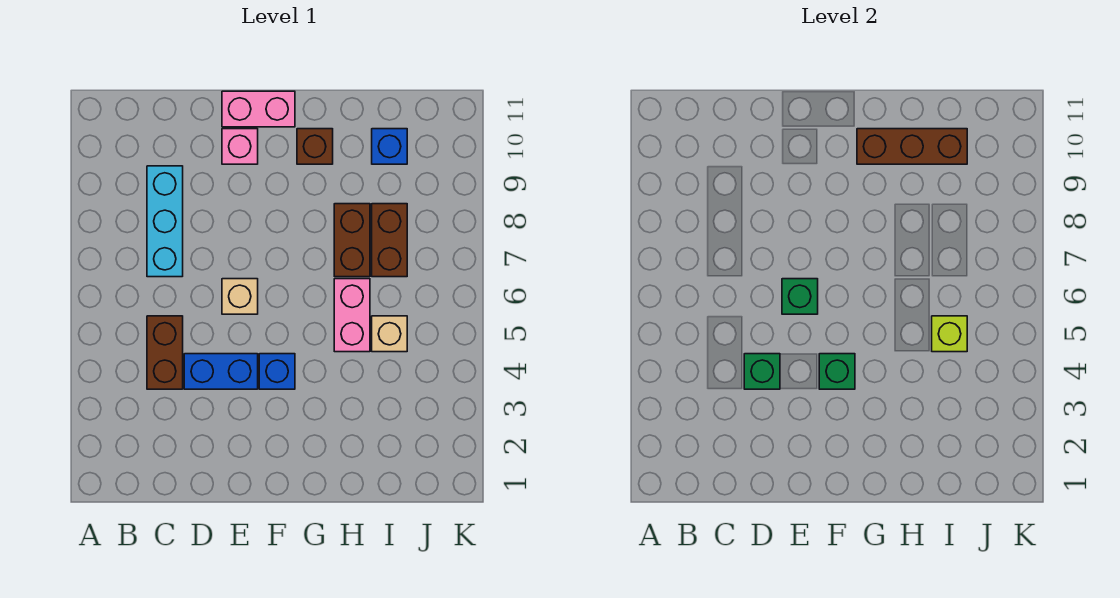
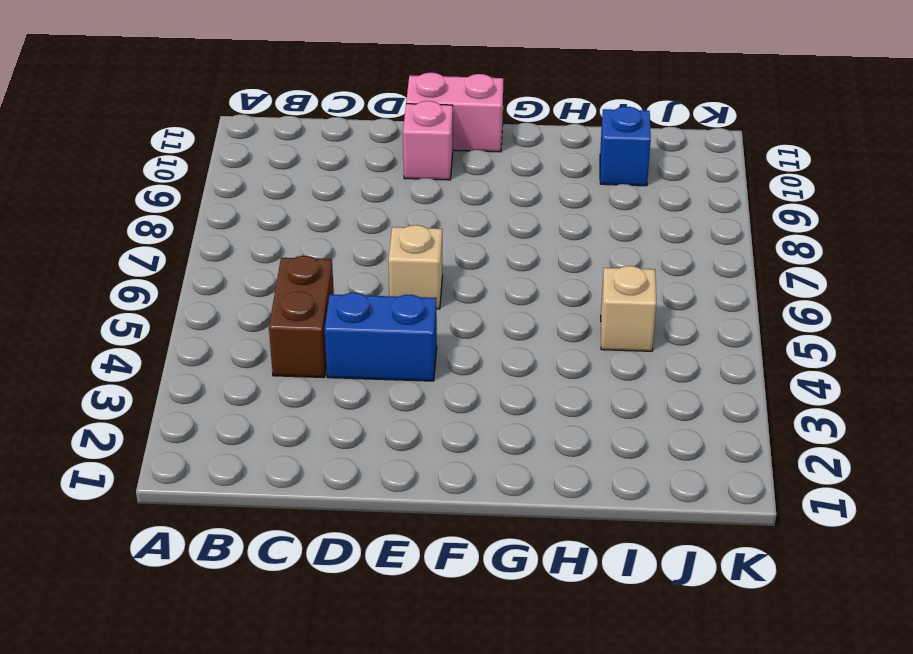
none -> cyan brick C7:C9 level 1
none -> blue brick F4 level 1
none -> brown brick G10 level 1

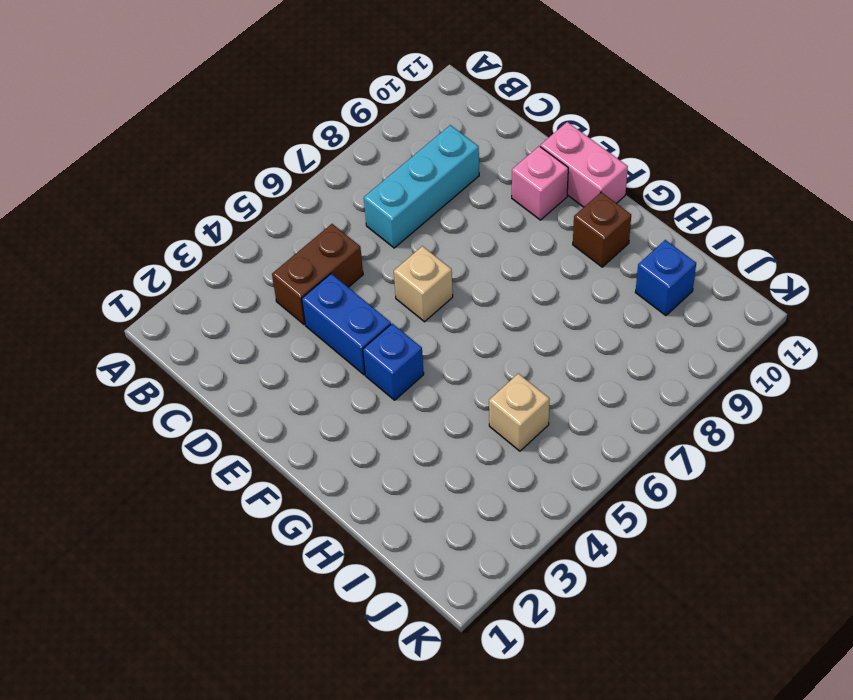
none -> pink brick H5:H6 level 1
none -> brown brick H7:H8 level 1
none -> brown brick I7:I8 level 1

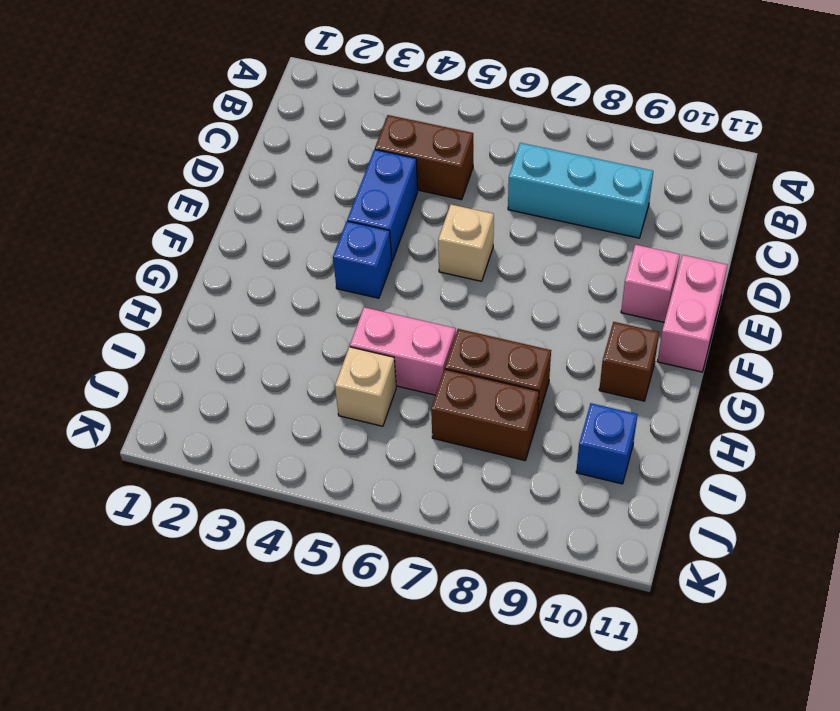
none -> green brick D4 level 2
none -> green brick E6 level 2
none -> green brick F4 level 2

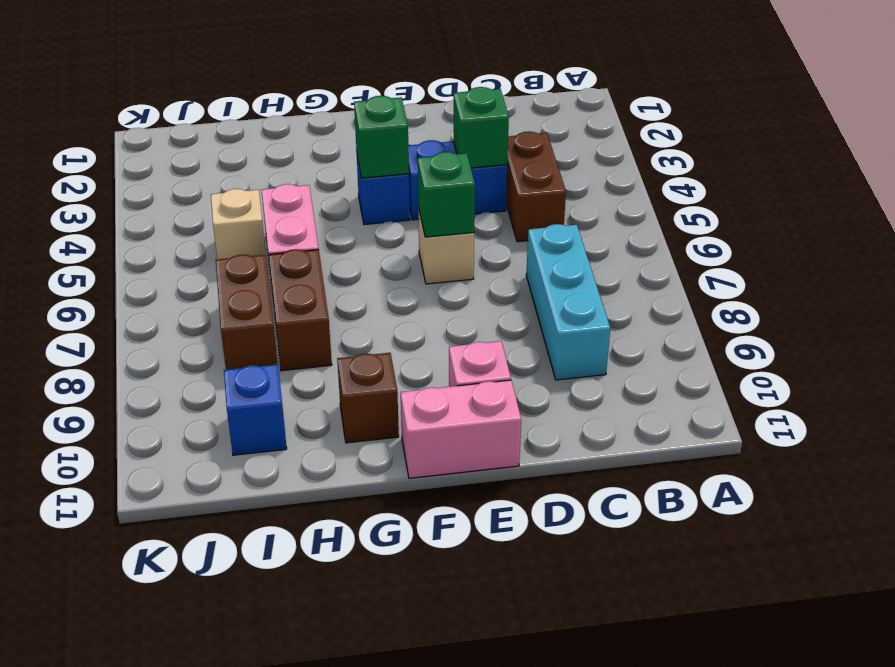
none -> brown brick G10:I10 level 2
none -> lime brick I5 level 2

